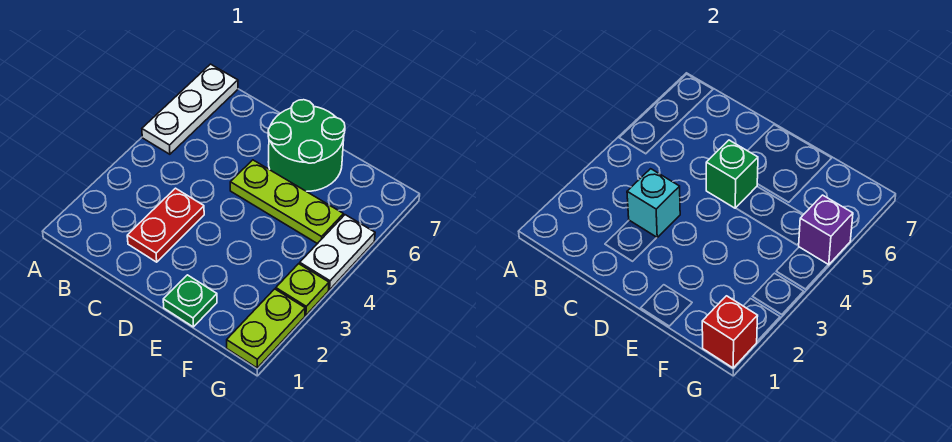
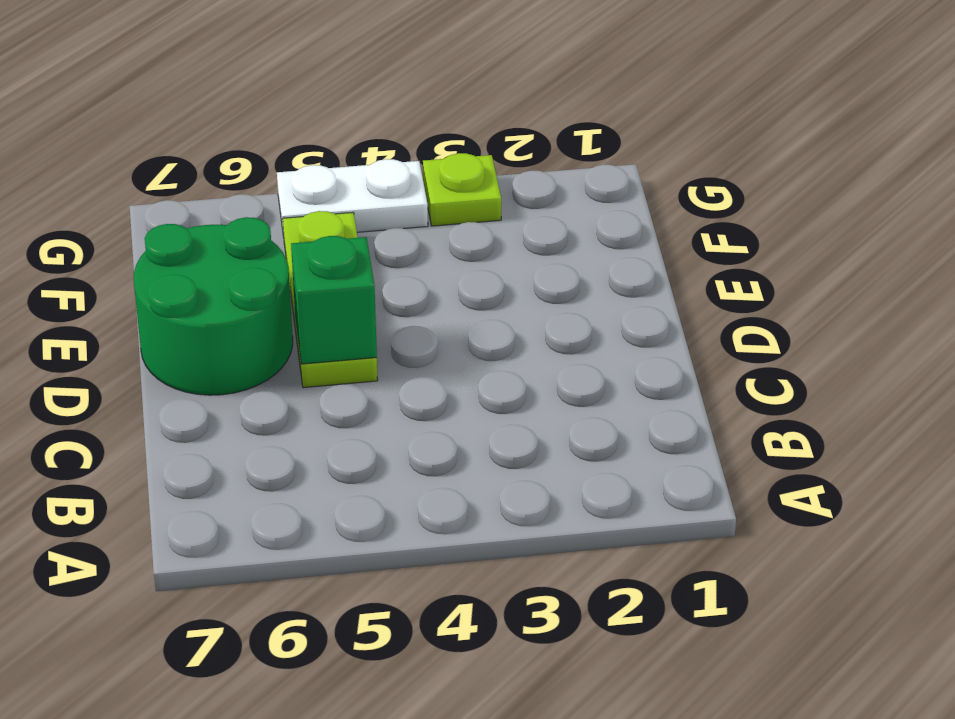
none -> white plate A5:A7 level 1
none -> red plate C2:C3 level 1
none -> green plate E1 level 1

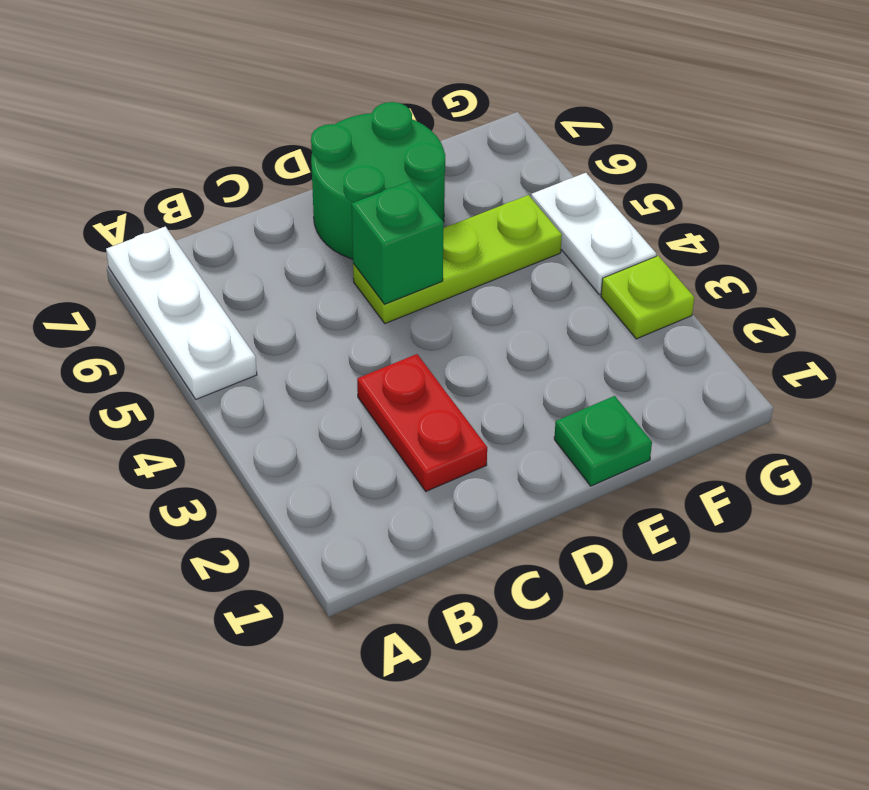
none -> lime plate G1:G2 level 1
none -> cyan brick C3 level 2
none -> red brick G1 level 2

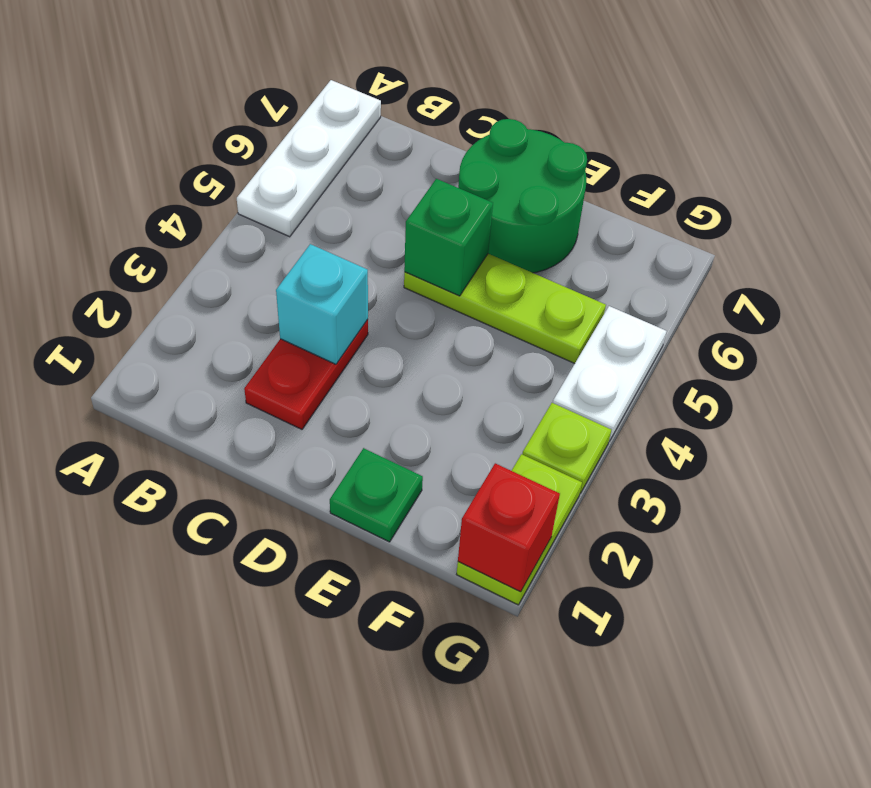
none -> purple brick G5 level 2

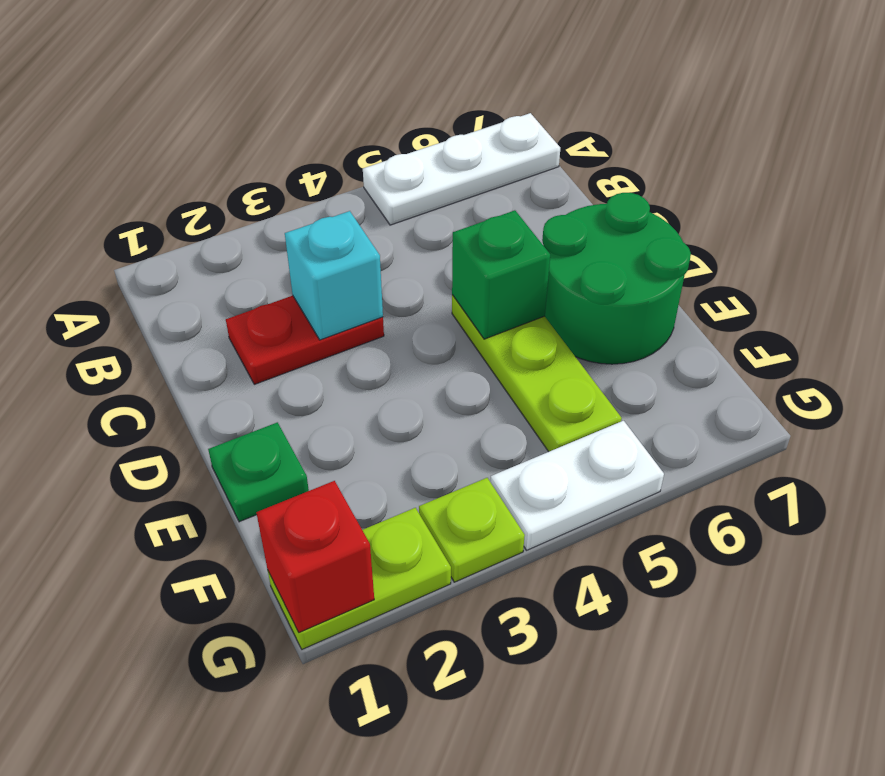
none -> purple brick G5 level 2

